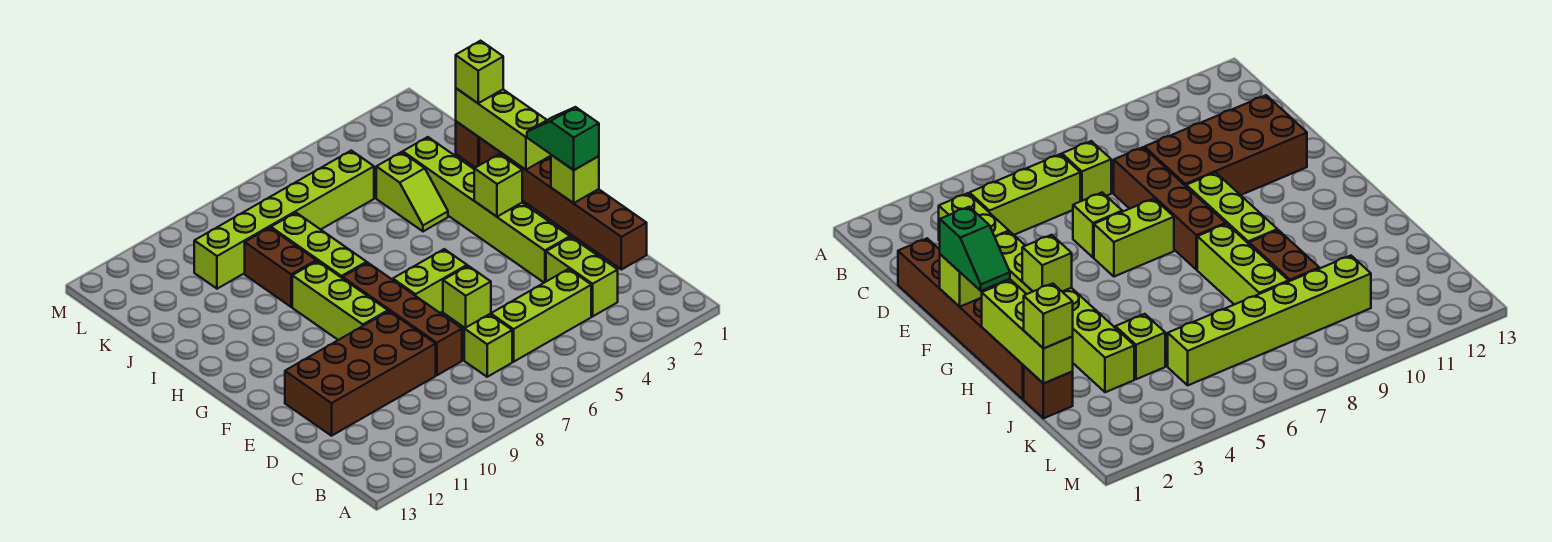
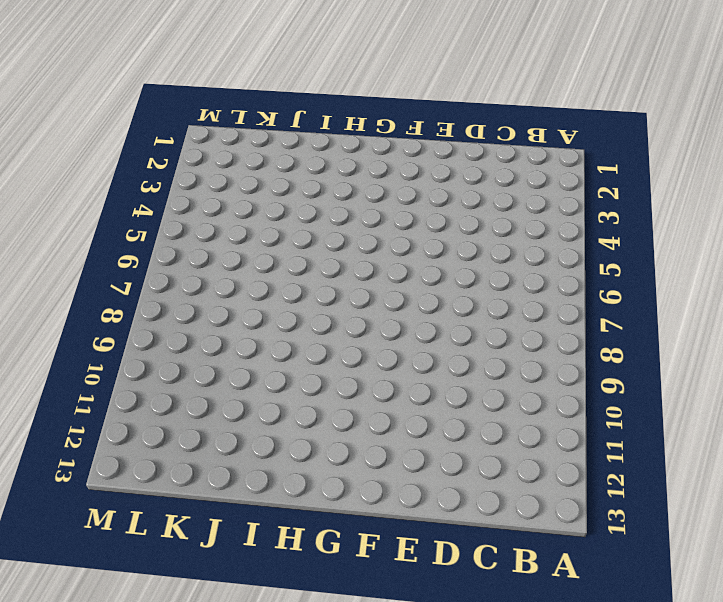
none -> lime brick C3:D3 level 1
none -> lime brick C4:C6 level 1
none -> lime brick C7 level 1

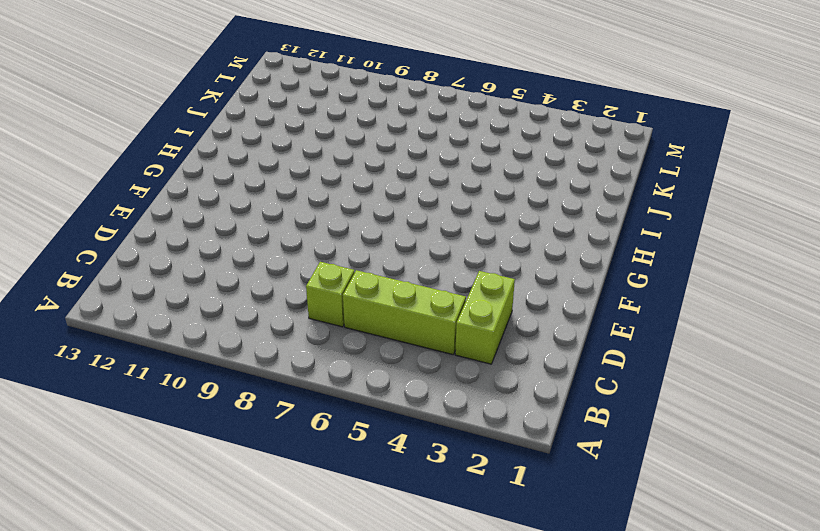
none -> brown brick D1:I1 level 1
none -> brown brick D8:G8 level 1
none -> brown brick D9:E12 level 1

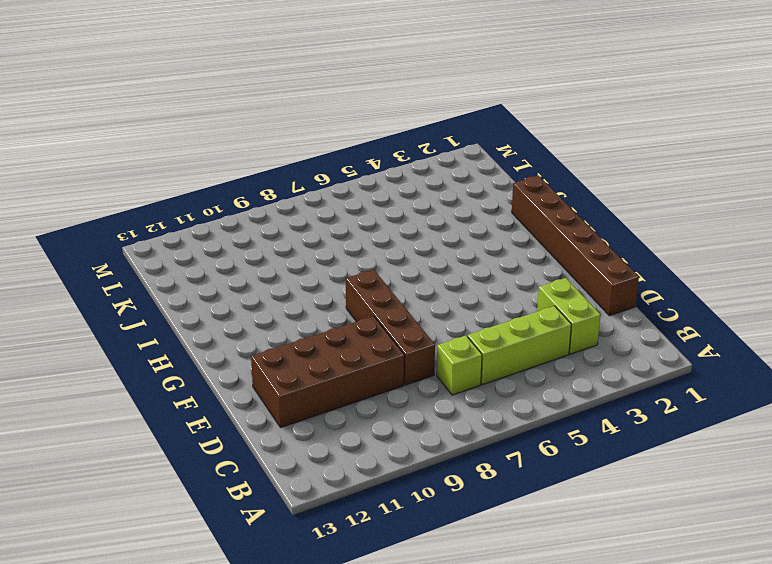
none -> lime brick E3:J3 level 1
none -> lime brick E6 level 1
none -> lime brick F6:F7 level 1

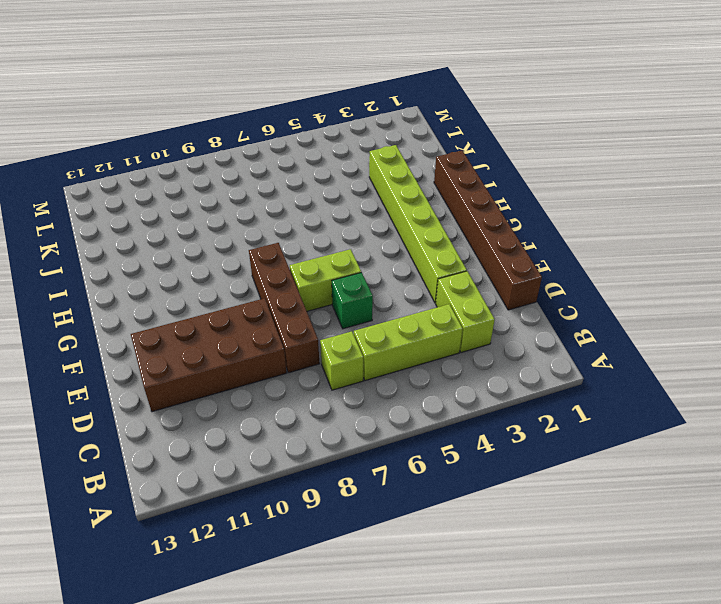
green brick E6 level 1 -> lime brick E6 level 1
none -> lime brick F9:H9 level 1
none -> lime brick H8:J8 level 1
none -> lime slope I4:J4 level 1 top J

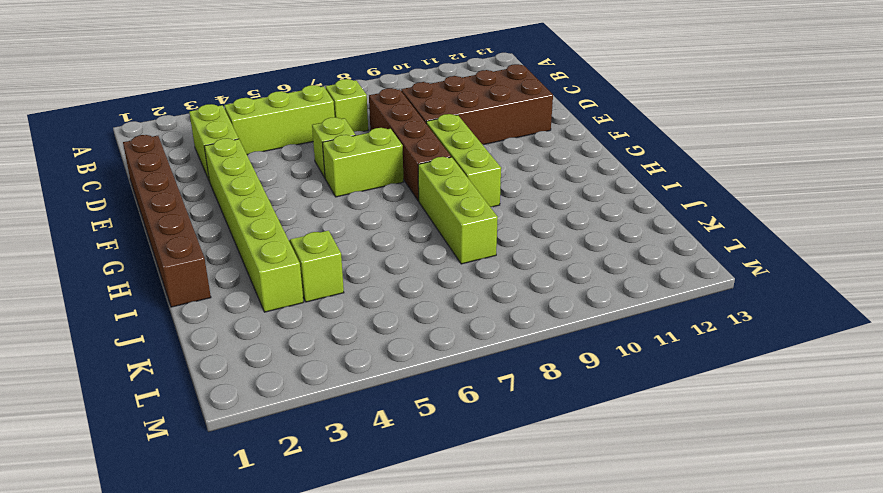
none -> brown brick I9:J9 level 1
none -> brown brick J1 level 1
none -> lime brick K5:K10 level 1

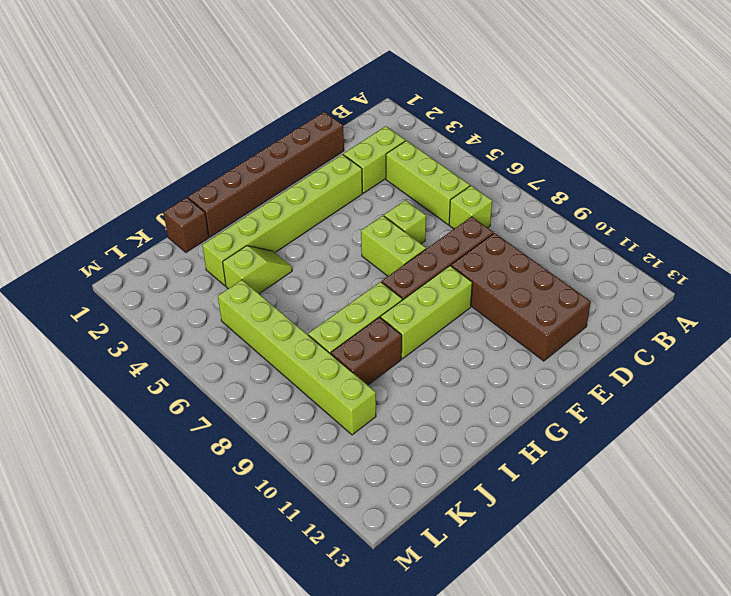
none -> lime brick F1 level 2
none -> lime brick G3 level 2
none -> lime brick H1:J1 level 2

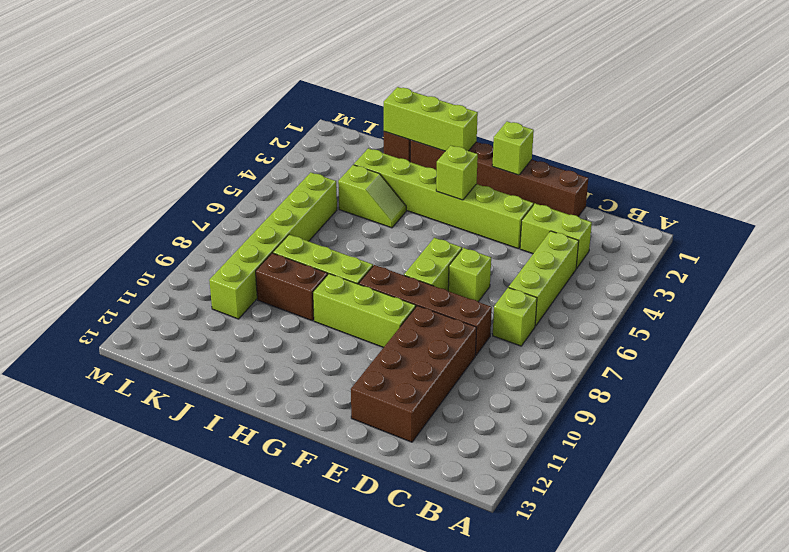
none -> green slope F1:G1 level 3 top F
none -> lime brick J1 level 3

